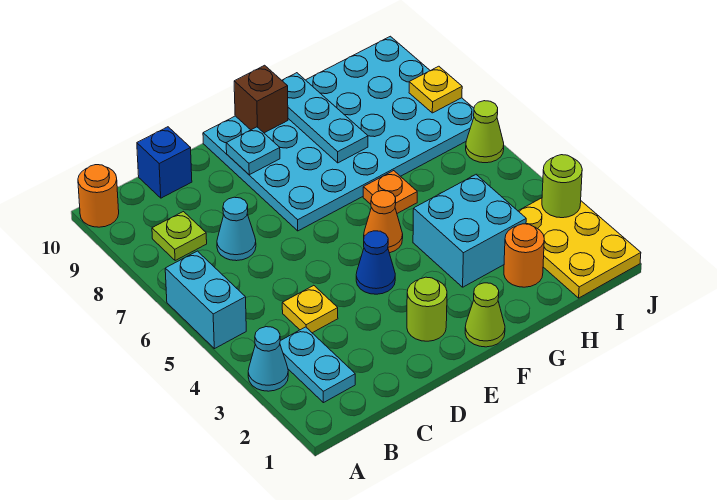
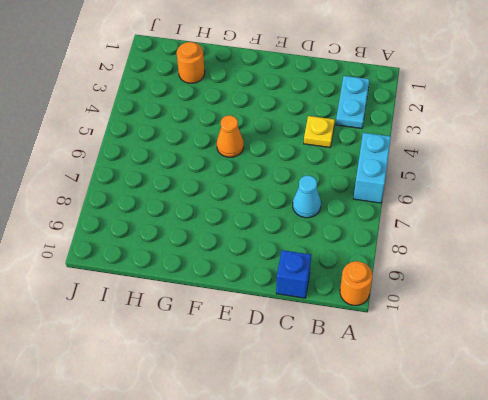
none -> cyan cone A3 level 1
none -> lime plate B8 level 1
none -> lime round brick E2 level 1

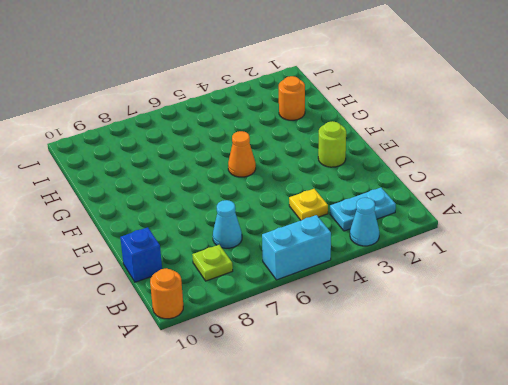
none -> blue cone E4 level 1
none -> cyan plate E7:J10 level 1
none -> lime cone F1 level 1

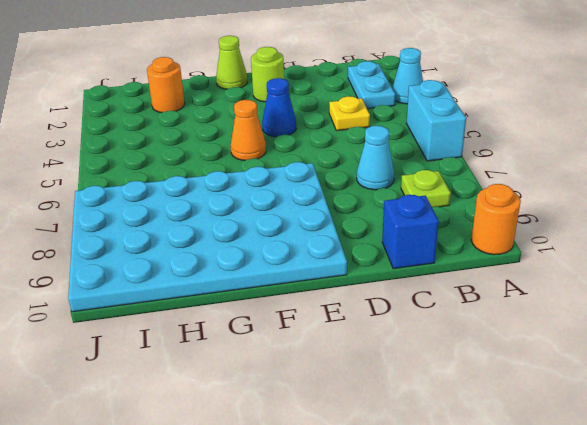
none -> cyan brick G3:H4 level 1
none -> orange plate G6 level 1
none -> yellow plate I1:J3 level 1

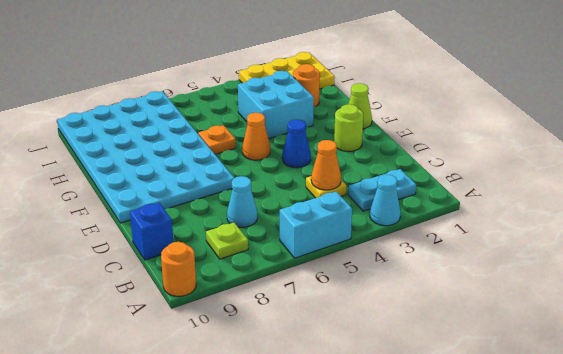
orange cone C4 level 2 -> none
none -> lime cone J6 level 1
none -> cyan plate E9 level 2
none -> brown brick F10 level 2

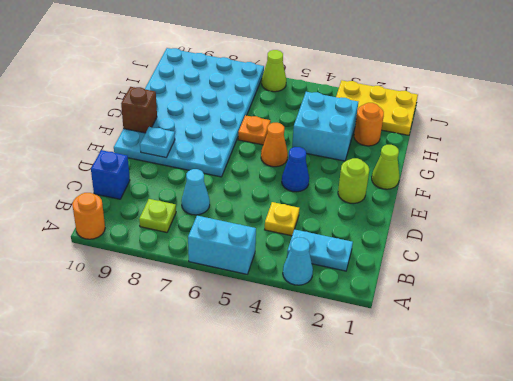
none -> cyan plate G8:G10 level 2
none -> lime round brick J3 level 2
none -> yellow plate J8 level 2

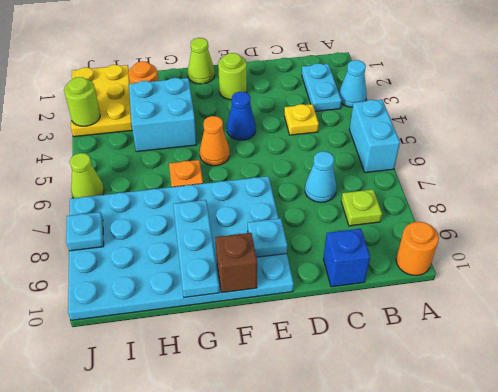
cyan plate J8 level 2 -> yellow plate J8 level 2

